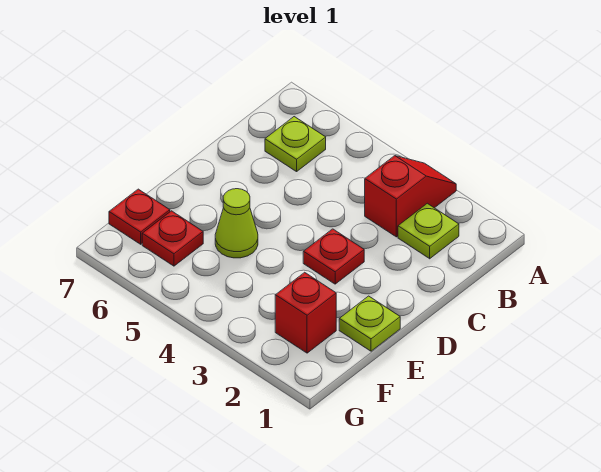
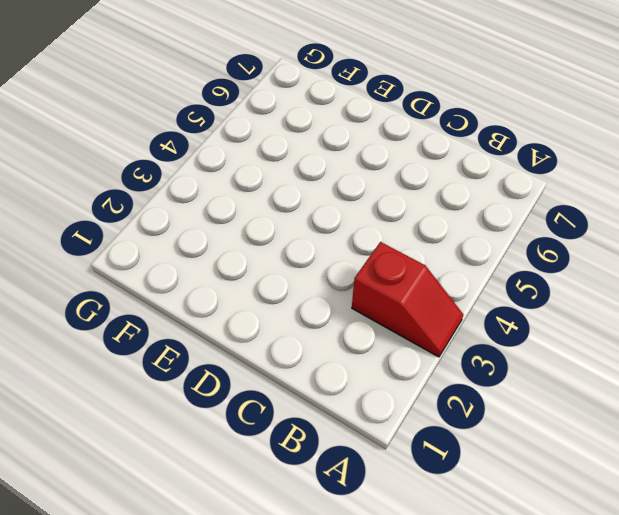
none -> lime plate B2 level 1
none -> lime plate B6 level 1

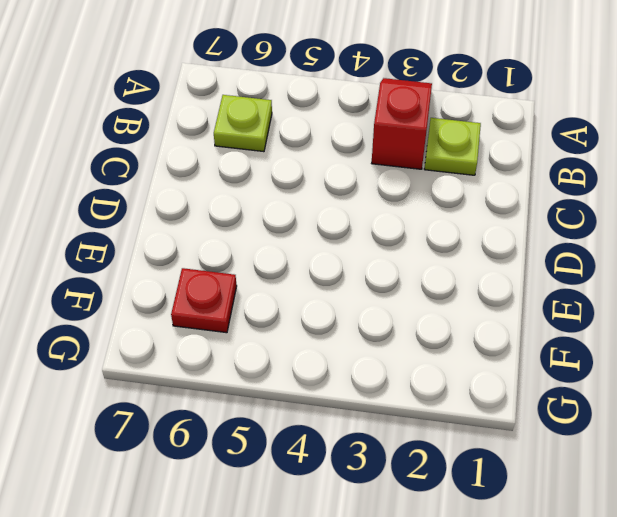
none -> red plate D3 level 1
none -> lime plate E1 level 1

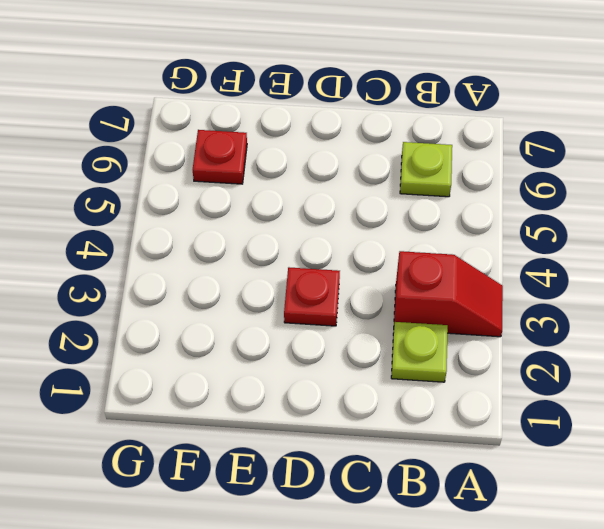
none -> lime plate E1 level 1
none -> lime cone E5 level 1

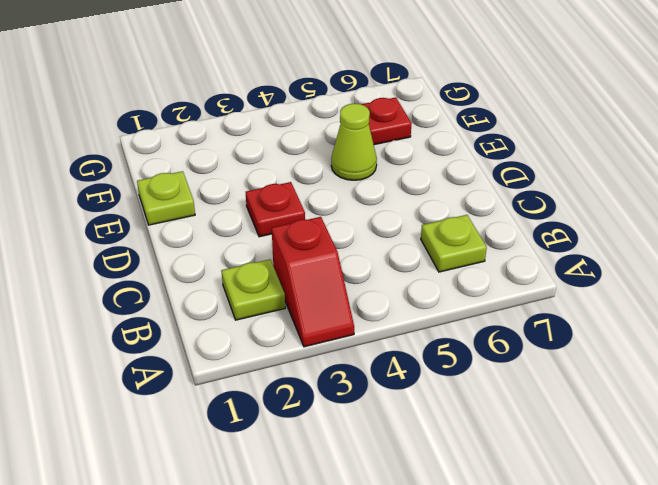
none -> red brick F2 level 1
none -> red plate F7 level 1

